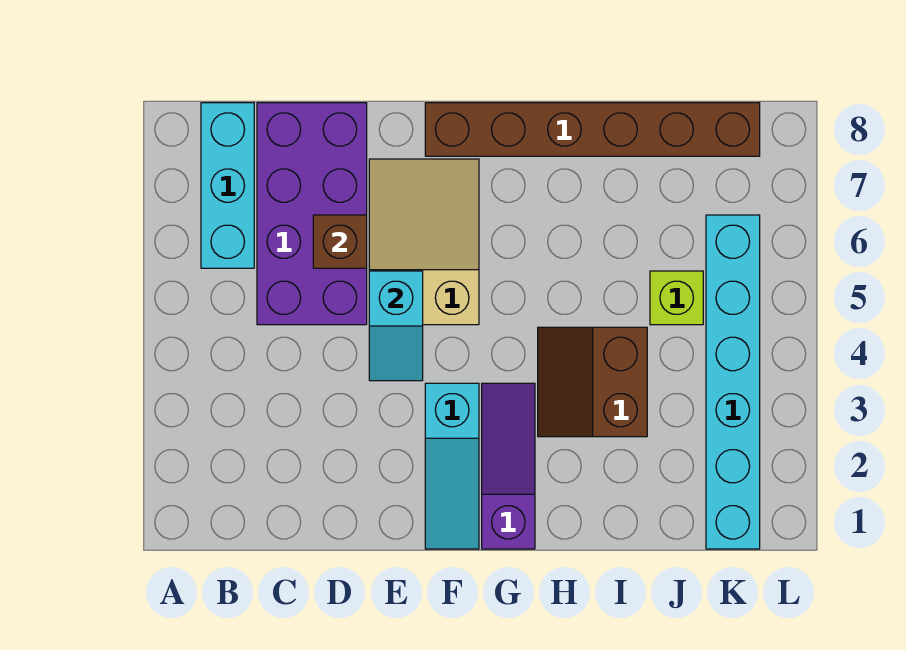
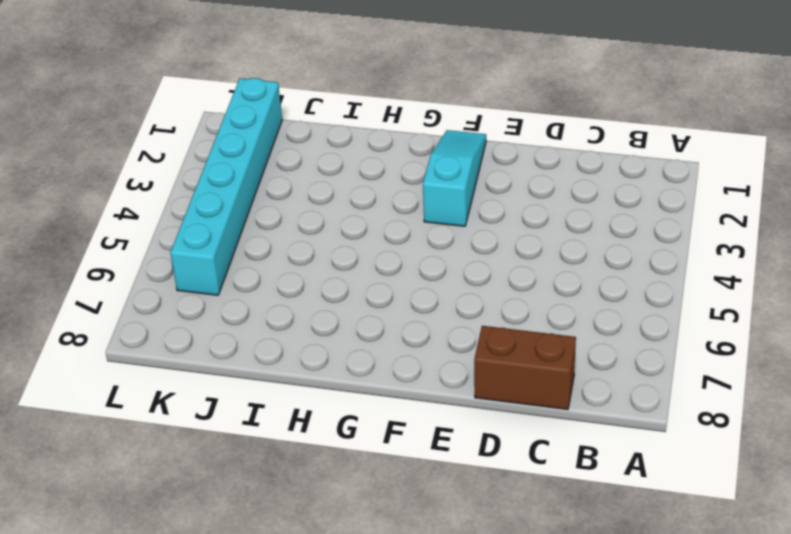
brown brick C8:D8 level 1 -> purple brick C5:D8 level 1
none -> cyan brick B6:B8 level 1
none -> tan slope E5:F7 level 1 top 5

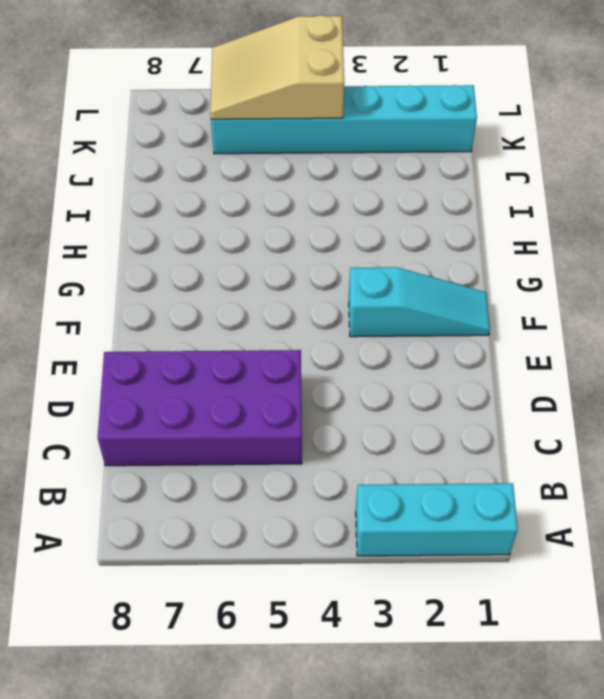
cyan brick A1:A3 level 1 -> cyan brick B6:B8 level 1
tan slope K4:L6 level 2 top 4 -> tan slope E5:F7 level 1 top 5
none -> brown brick F8:K8 level 1
none -> purple slope G1:G3 level 1 top 1

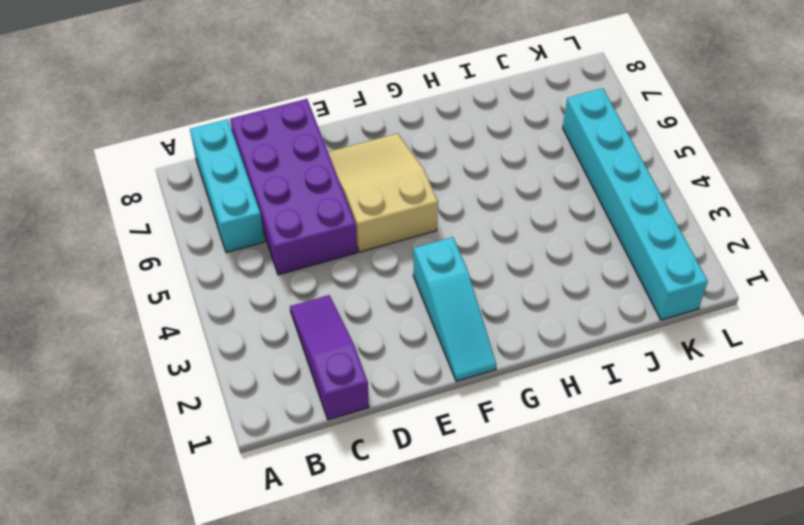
purple slope C1:C3 level 1 top 1 -> purple slope G1:G3 level 1 top 1
none -> brown brick F8:K8 level 1
none -> brown slope H3:I4 level 1 top I

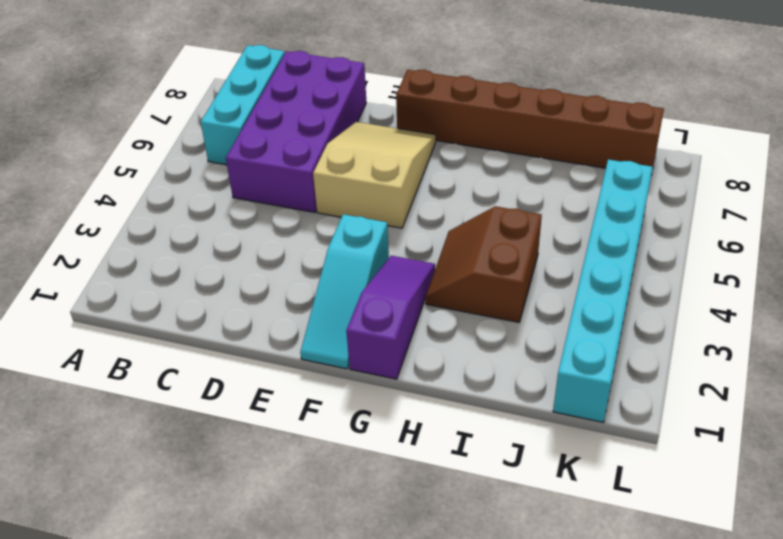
none -> lime brick J5 level 1
none -> brown brick D6 level 2

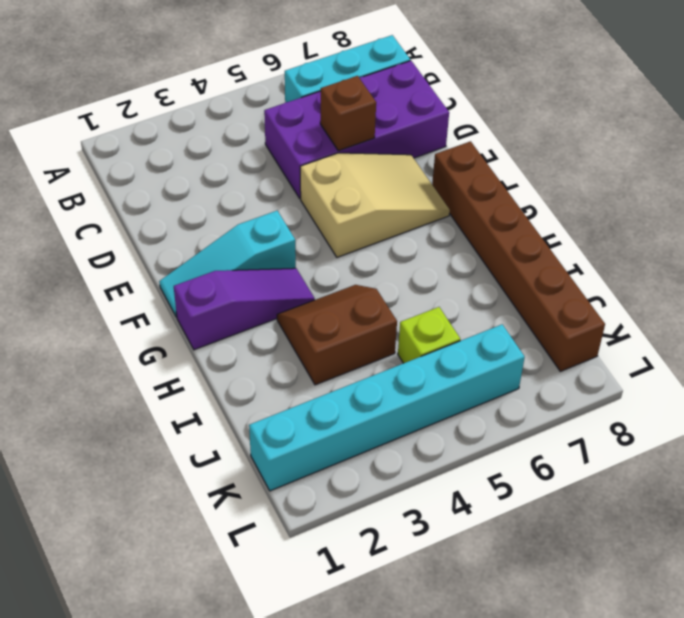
none -> cyan slope E4:E5 level 2 top 5

